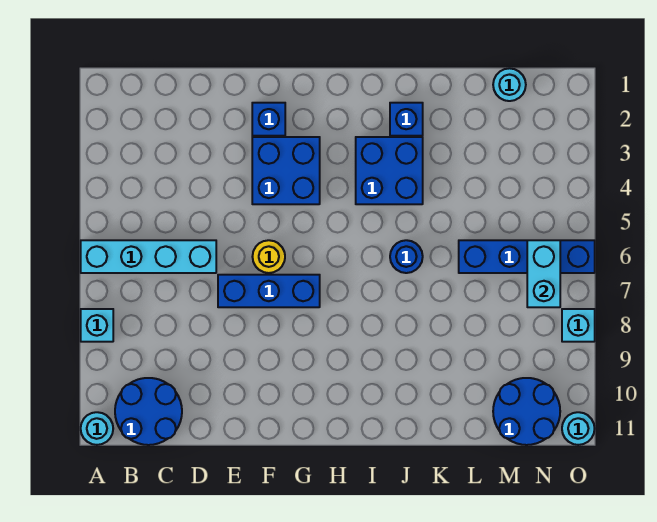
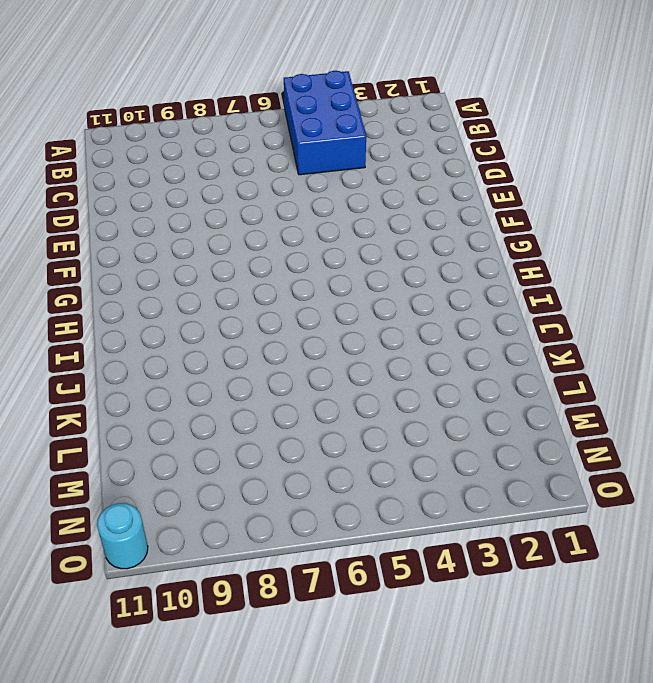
blue brick A4:C5 level 1 -> none
none -> cyan brick A6:D6 level 1
none -> cyan brick A8 level 1
none -> cyan round brick A11 level 1

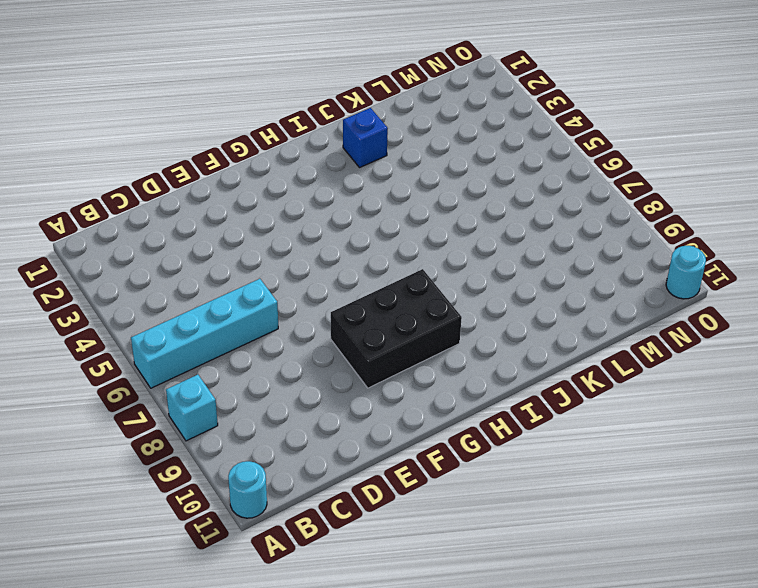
black brick F8:H9 level 1 -> none
none -> blue round brick B10:C11 level 1
none -> blue brick E7:G7 level 1
none -> blue brick F2 level 1

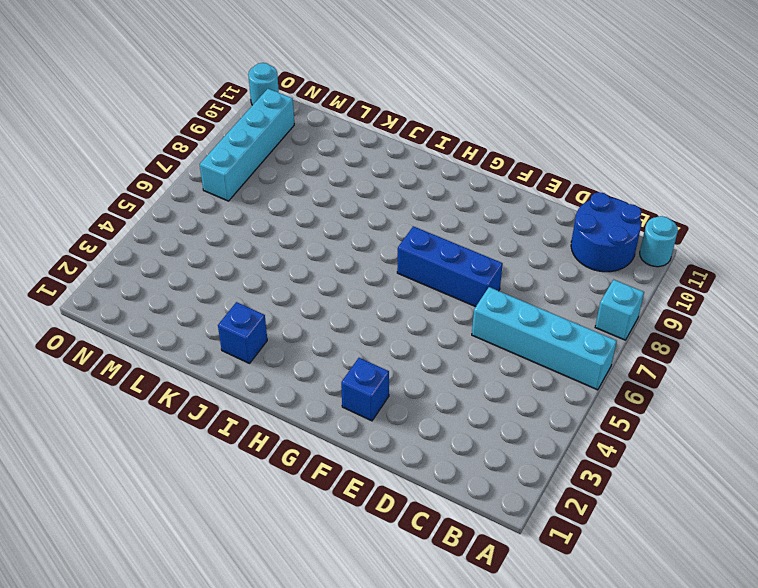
cyan brick N7:N10 level 1 -> blue round brick M10:N11 level 1
none -> blue brick F3:G4 level 1
none -> yellow round brick F6 level 1
none -> blue brick I3:J4 level 1

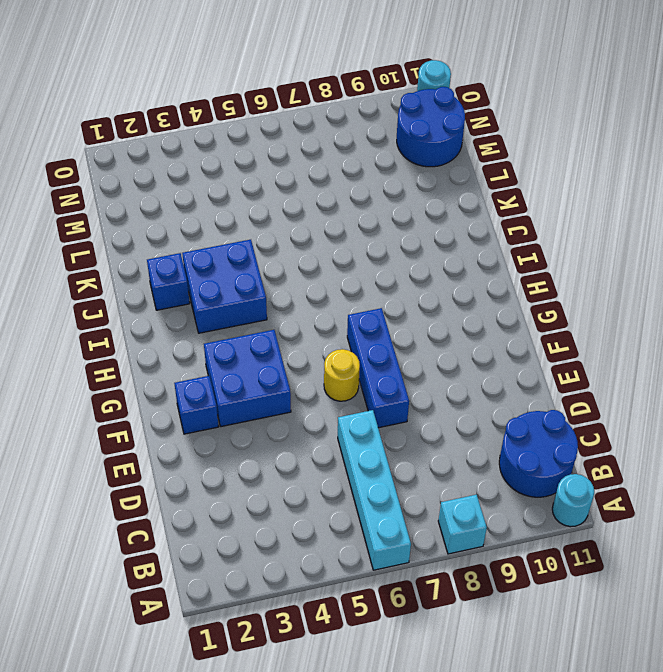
none -> blue round brick J6 level 1
none -> blue brick L6:O6 level 1
none -> cyan round brick M1 level 1

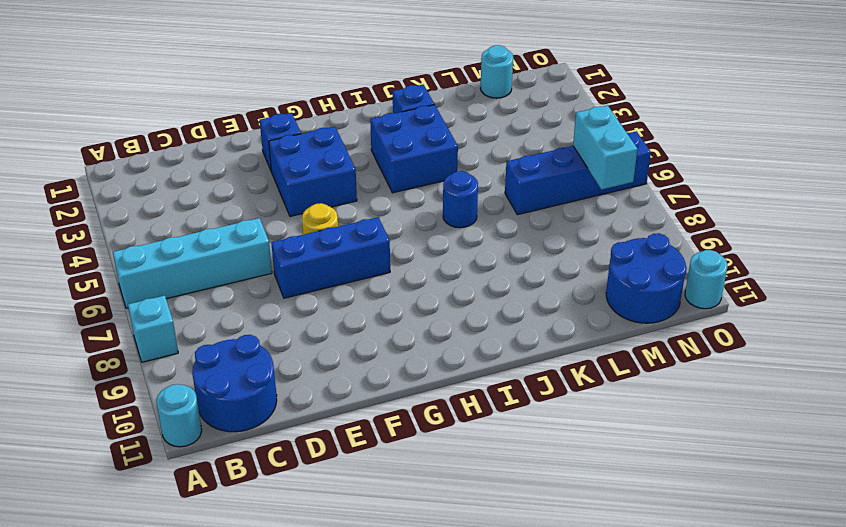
none -> cyan brick O8 level 1

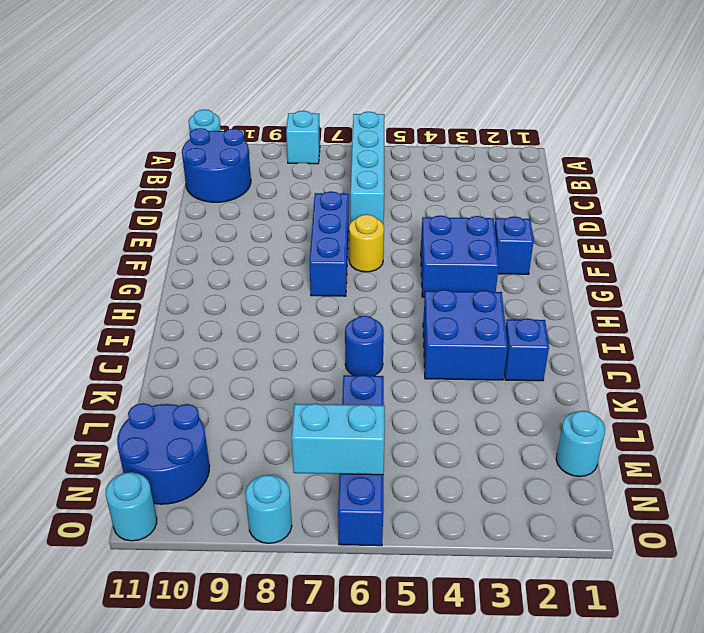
cyan round brick O8 level 1 -> cyan brick O8 level 1

